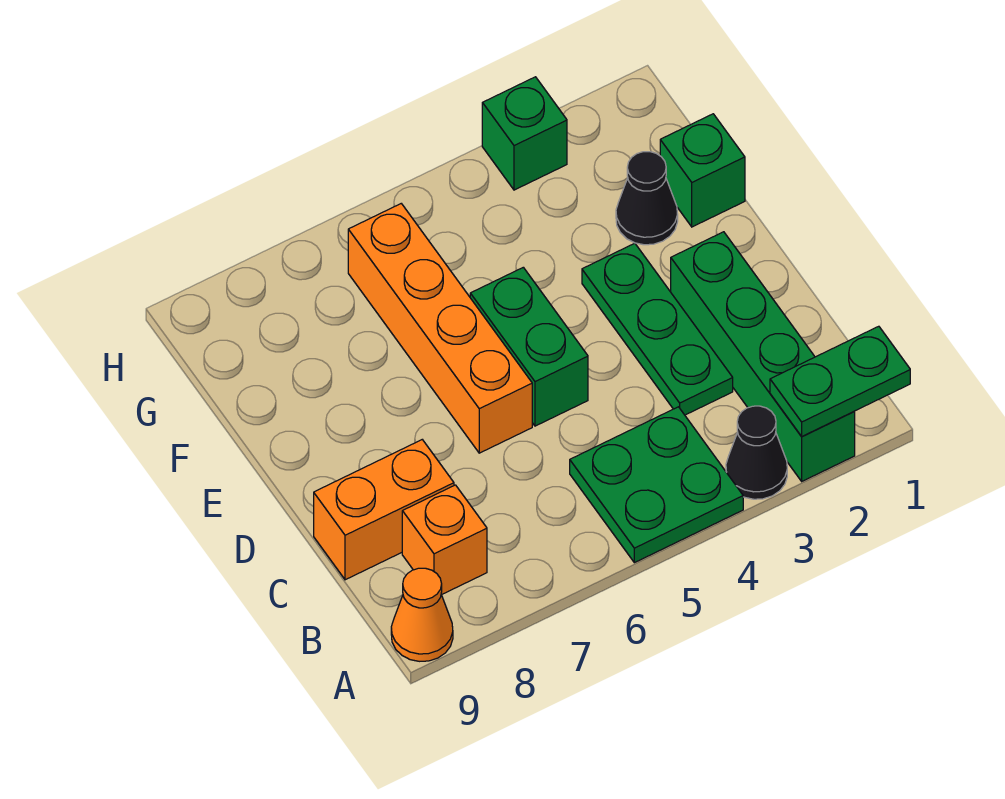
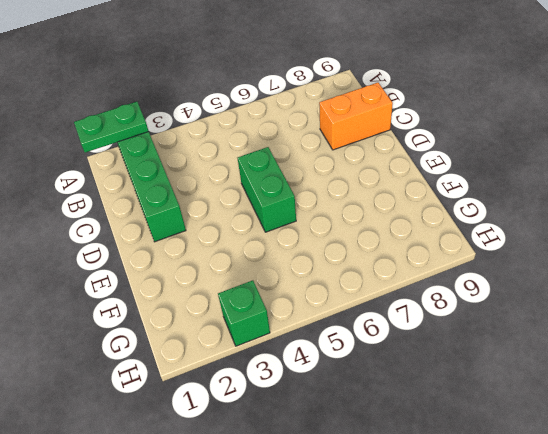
none -> black cone A3 level 1
none -> green plate A4:B5 level 1
none -> orange cone A9 level 1

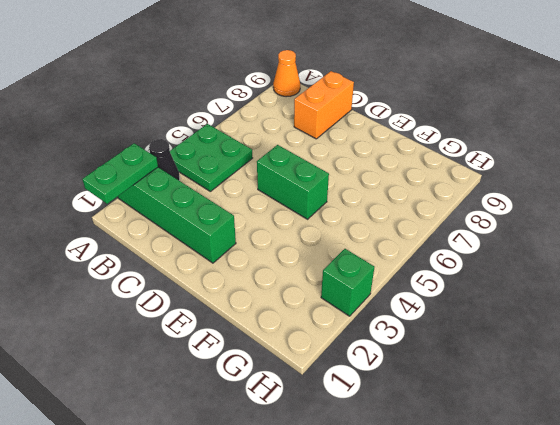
none -> orange brick B8 level 1
none -> green plate C3:E3 level 1
none -> orange brick D6:G6 level 1

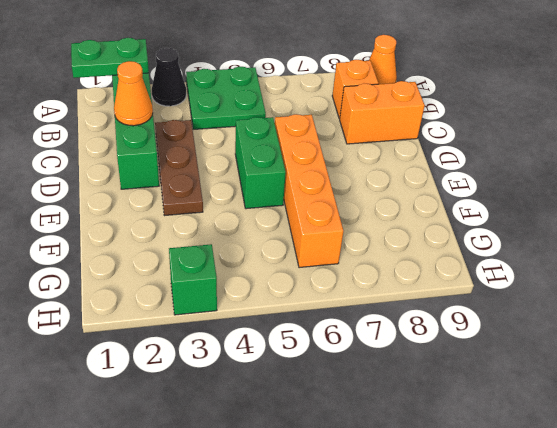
orange cone C2 level 2 -> none
brown plate C3:E3 level 1 -> green plate C3:E3 level 1
none -> green brick F1 level 1
none -> black cone F2 level 1

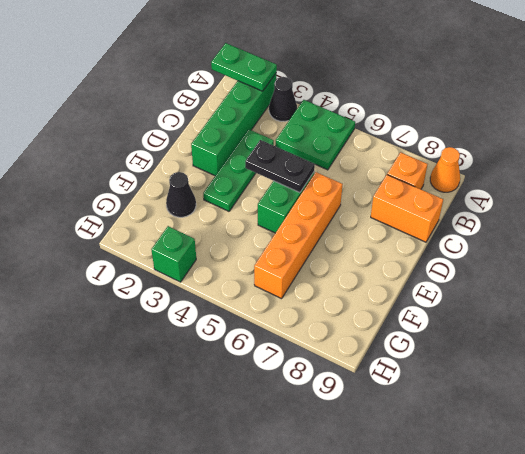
black plate D4:D5 level 2 -> none
none -> green brick F1 level 1

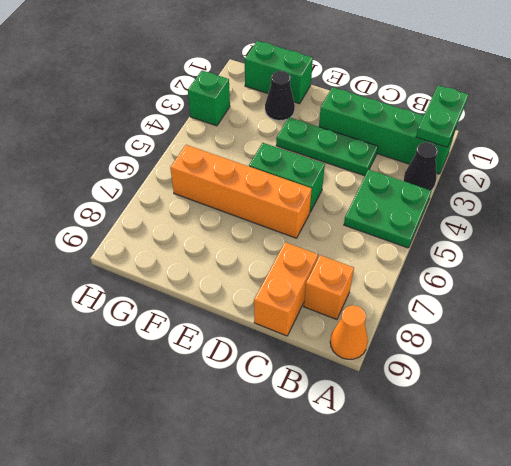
green brick F1:G1 level 1 -> green brick F1 level 1

